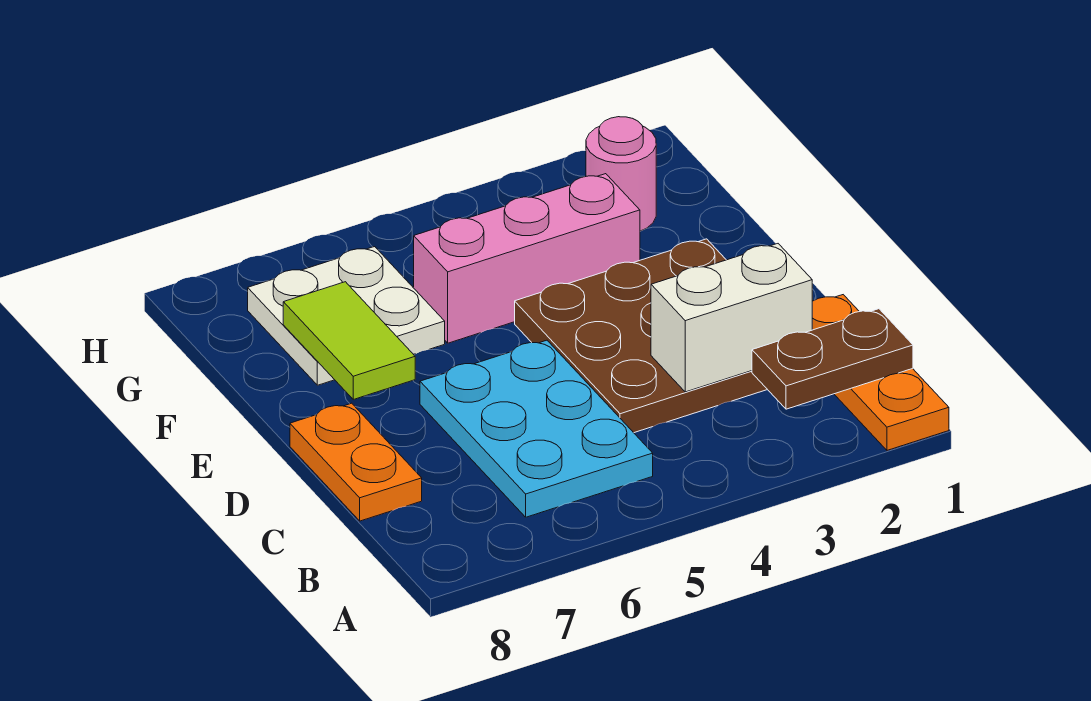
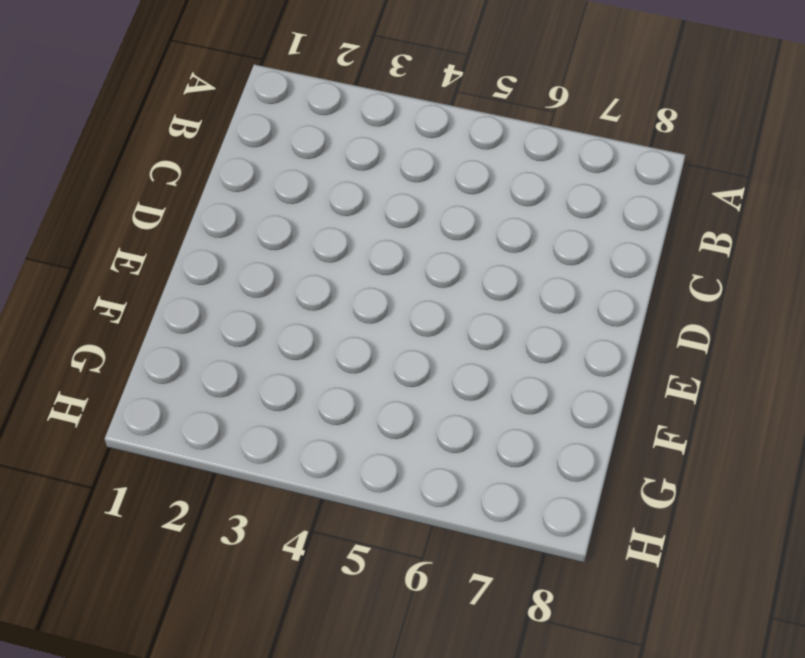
none -> orange plate A1:C1 level 1
none -> cyan plate B5:D6 level 1

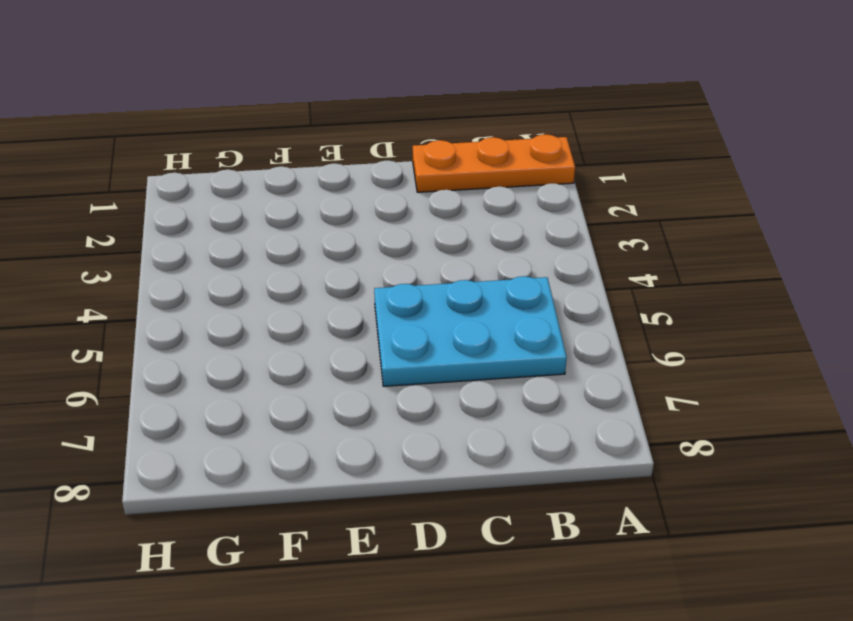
none -> brown plate C2:E4 level 1
none -> orange plate C8:D8 level 1

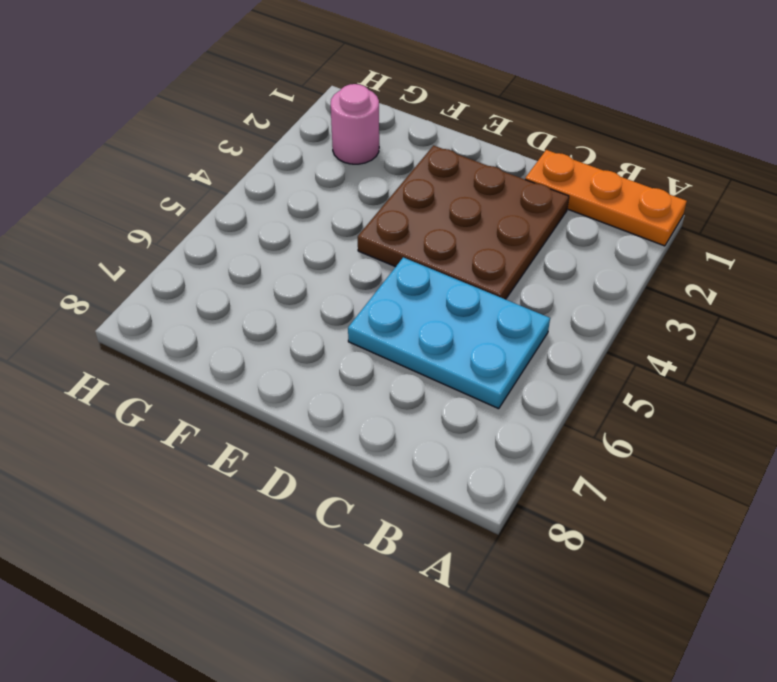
none -> orange plate C8:D8 level 1
none -> pink brick F3:F5 level 1

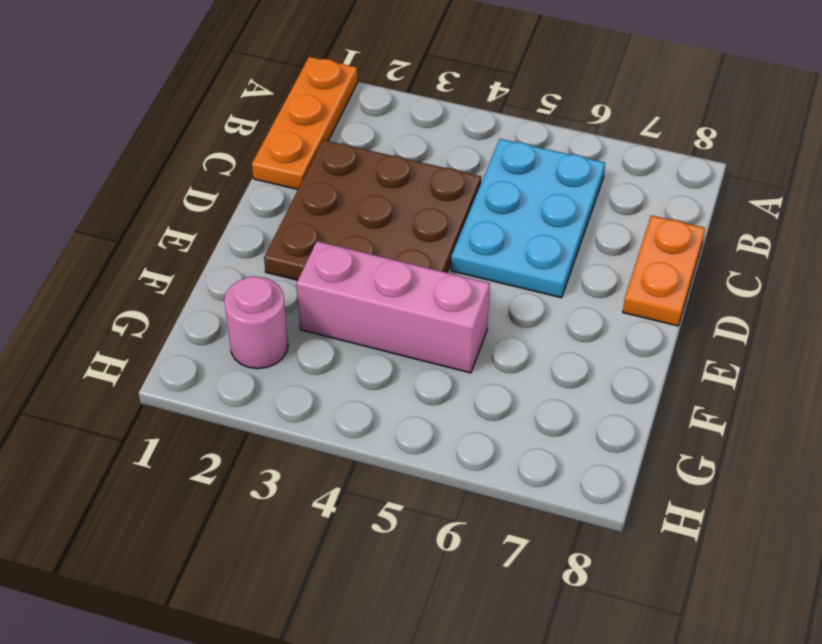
none -> white plate F6:G7 level 1
none -> brown plate B1:B2 level 2

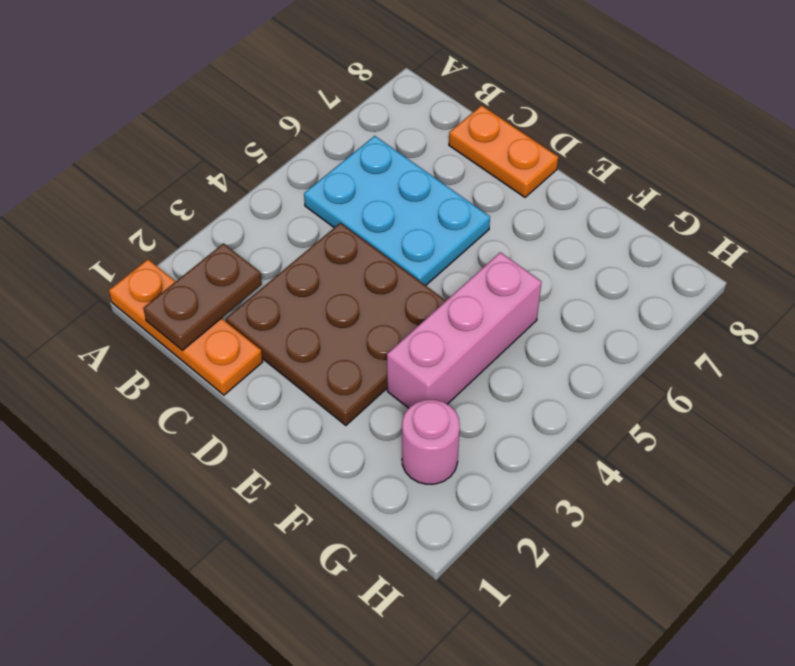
none -> white plate F6:G7 level 1
none -> white brick C2:C3 level 2

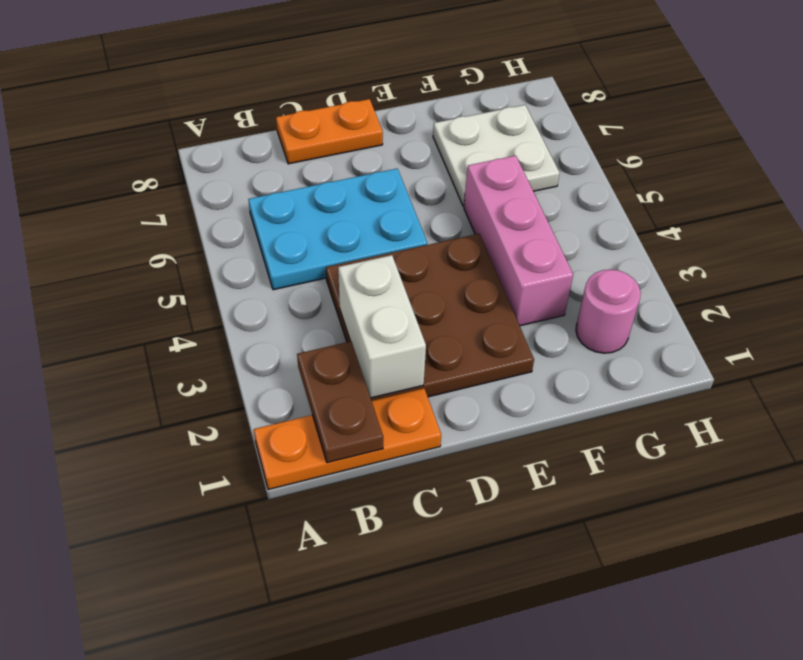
none -> lime tile E7:F7 level 2

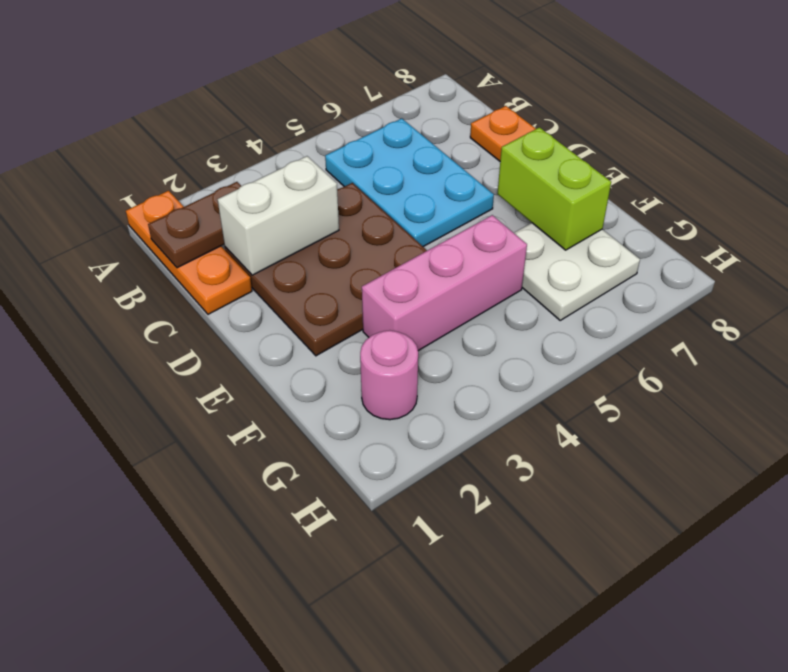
lime brick E7:F7 level 2 -> lime tile E7:F7 level 2

